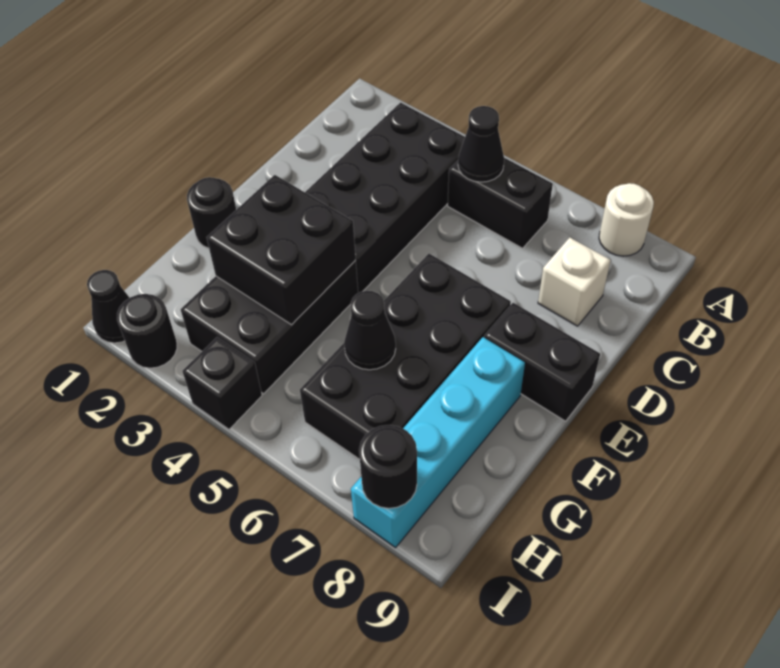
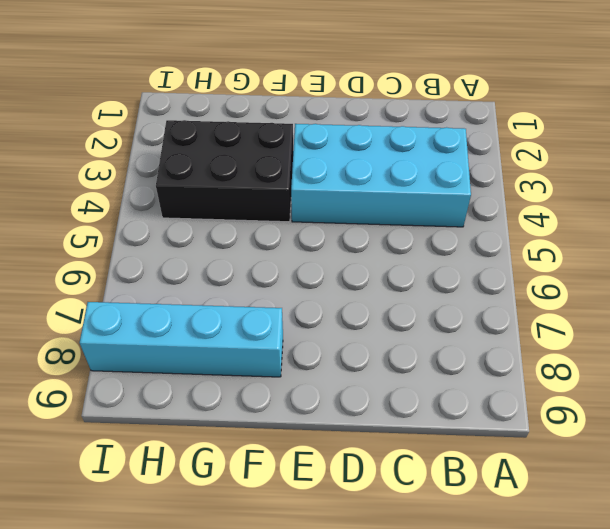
cyan brick B3:E4 level 1 -> black brick B3:E4 level 1
none -> white round brick A8 level 1
none -> black brick B5:B6 level 1
none -> white brick C8 level 1

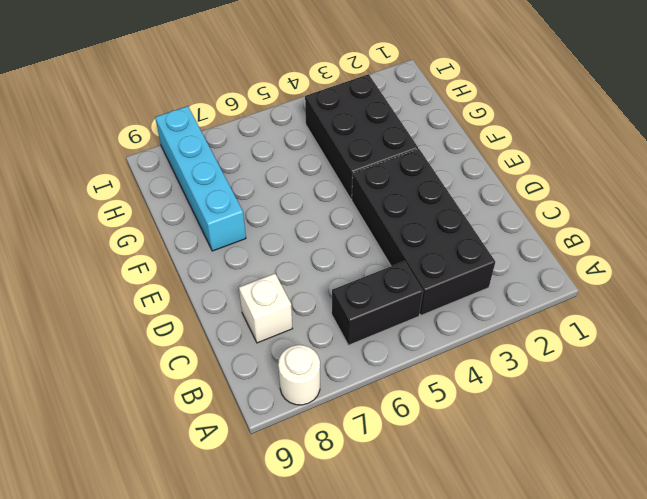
none -> black brick E6:H7 level 1
none -> black brick E8:E9 level 1
none -> black round brick F1 level 1

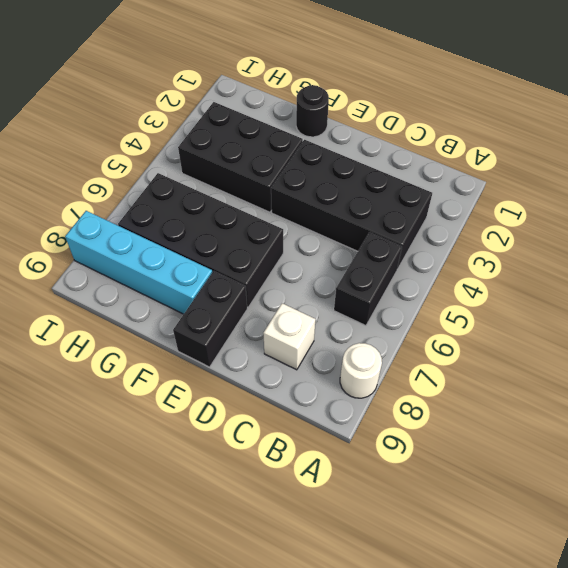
none -> black cone I1 level 1
none -> black round brick I2 level 1
none -> black brick I4 level 1

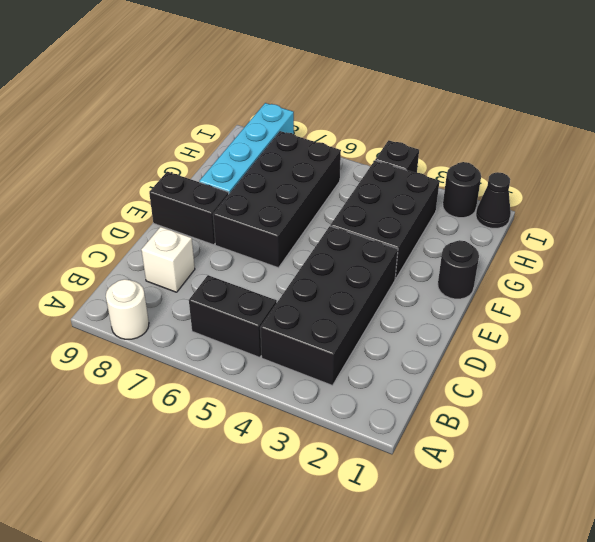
none -> black cone B5 level 2
none -> black brick F3:G4 level 2
none -> black cone G6 level 2

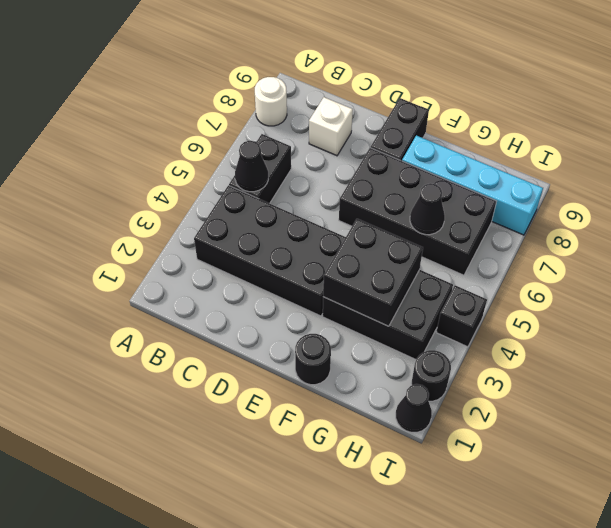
none -> black round brick I8 level 2

